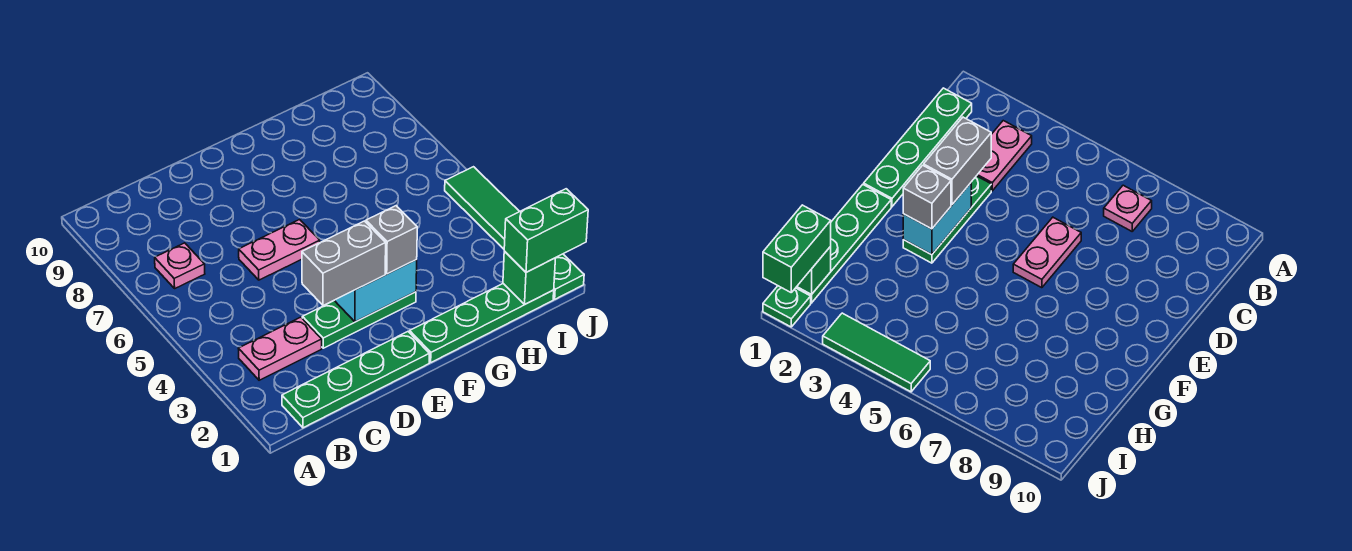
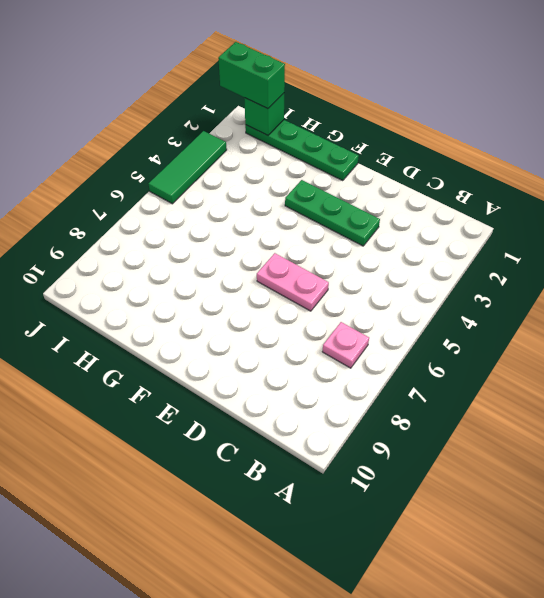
none -> green plate B1:E1 level 1
none -> pink plate B3:C3 level 1
none -> green plate J1 level 1

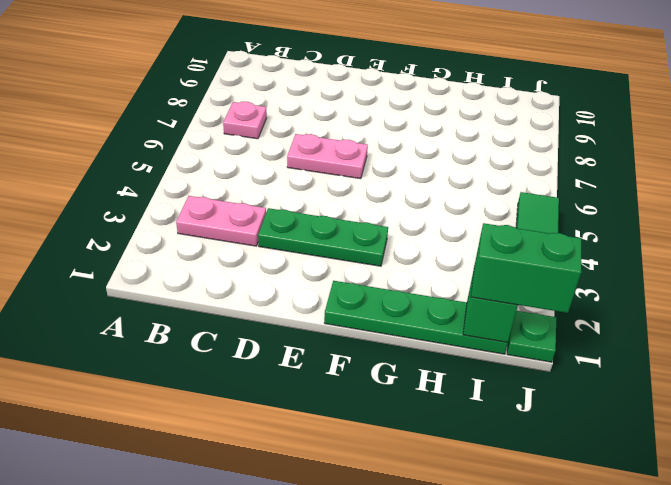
none -> green plate B1:E1 level 1
none -> cyan brick E3:F3 level 2
none -> grey brick D3:E3 level 3

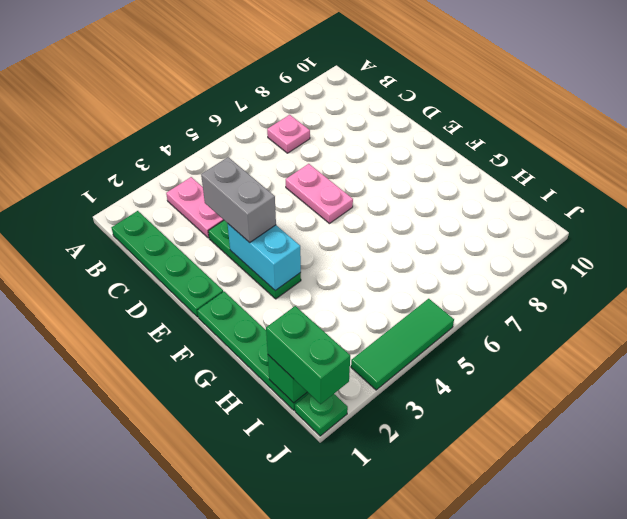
none -> grey brick F3 level 3

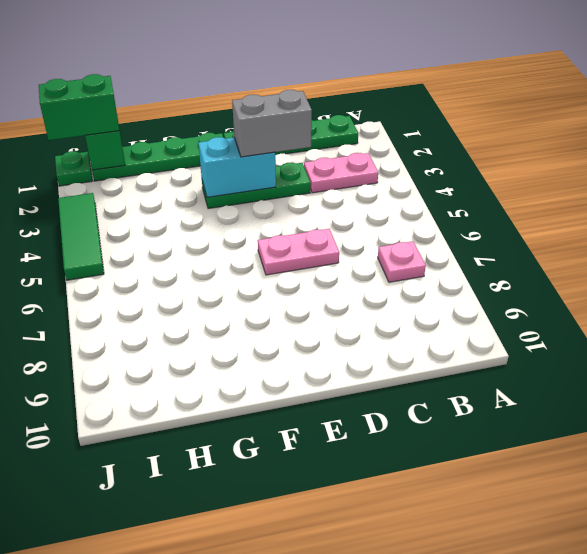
none -> grey brick F3 level 3

